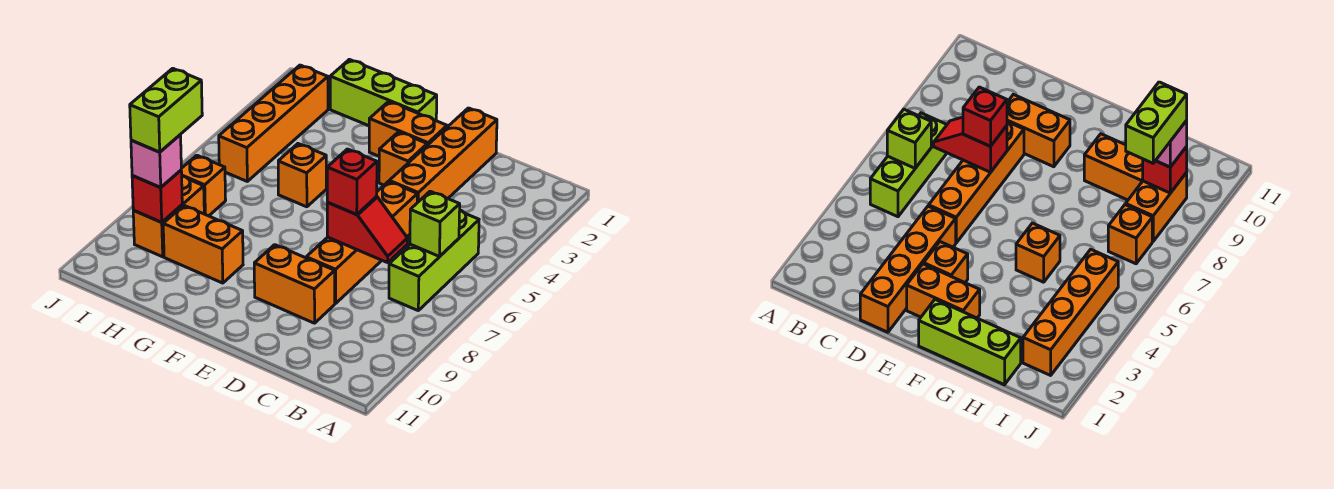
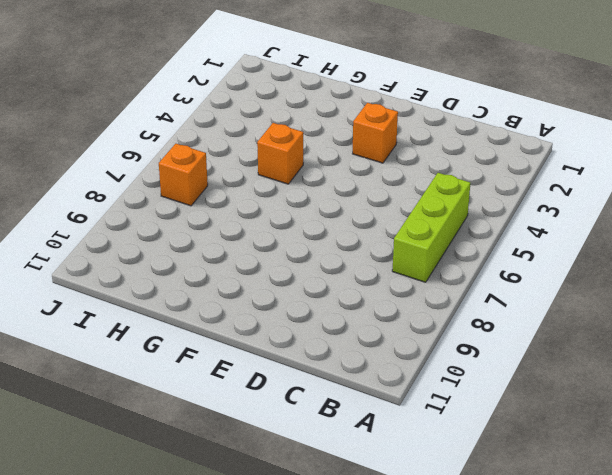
none -> orange brick D1:D4 level 1
none -> orange brick D5:D8 level 1
none -> orange brick D9:E9 level 1

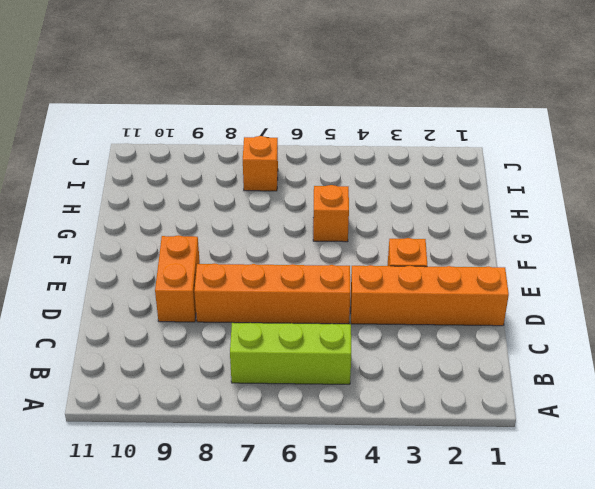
none -> orange brick E2:F2 level 1
none -> lime brick F1:H1 level 1
none -> orange brick G9:H9 level 1

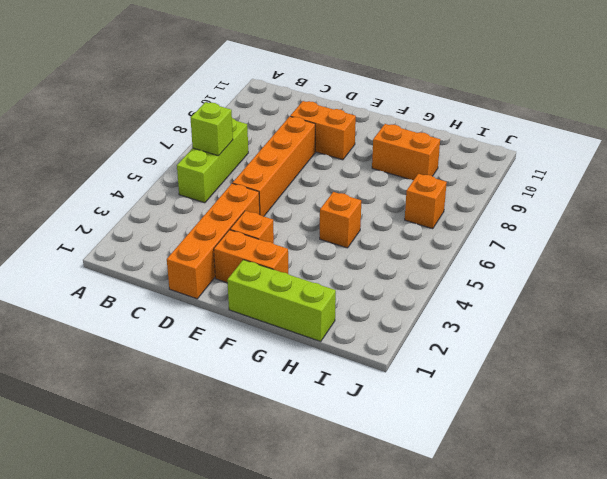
none -> orange brick I2:I5 level 1
none -> orange brick I8:I9 level 1
none -> red slope C7:D7 level 2 top D

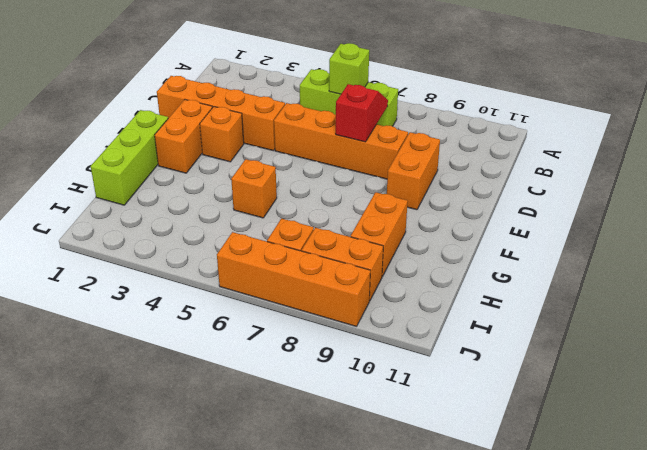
orange brick J6:J9 level 1 -> orange brick I2:I5 level 1
none -> red brick I9 level 2
none -> red brick D7 level 3
none -> pink brick I9 level 3

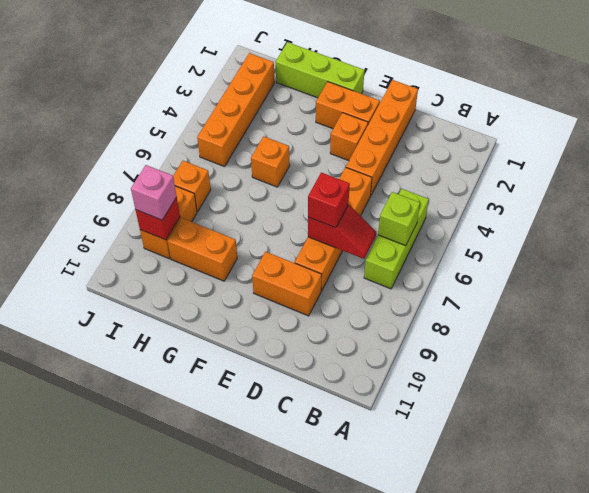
none -> lime brick I8:I9 level 4

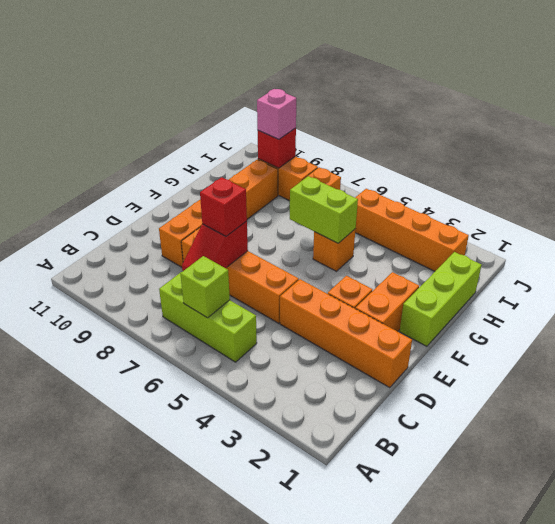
lime brick G5:G6 level 2 -> lime brick I8:I9 level 4

